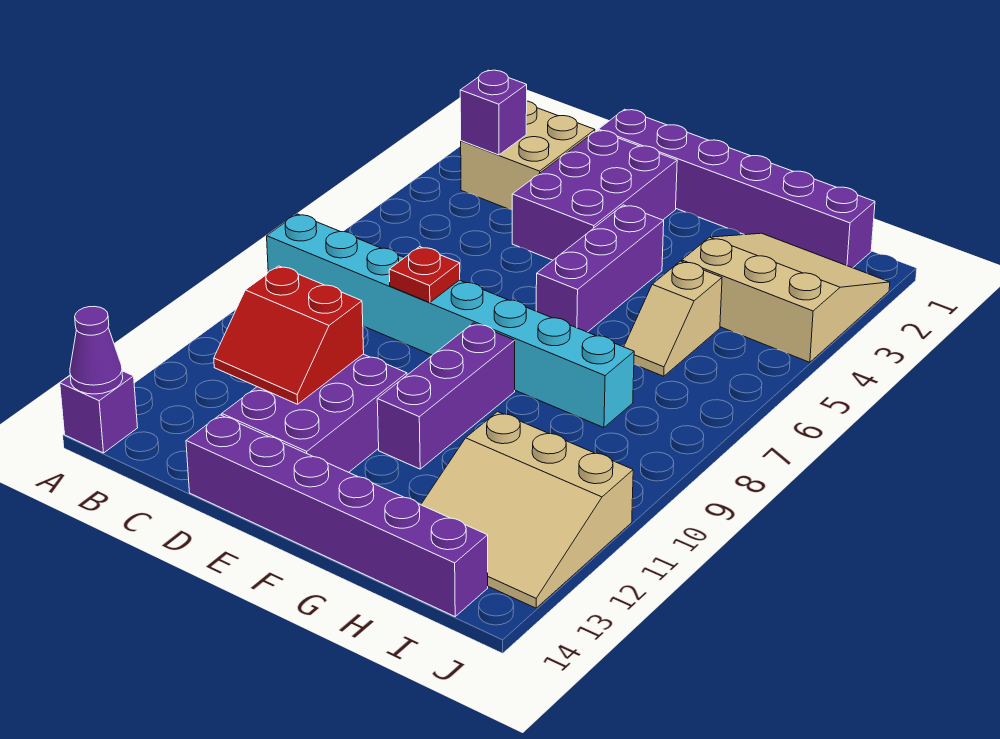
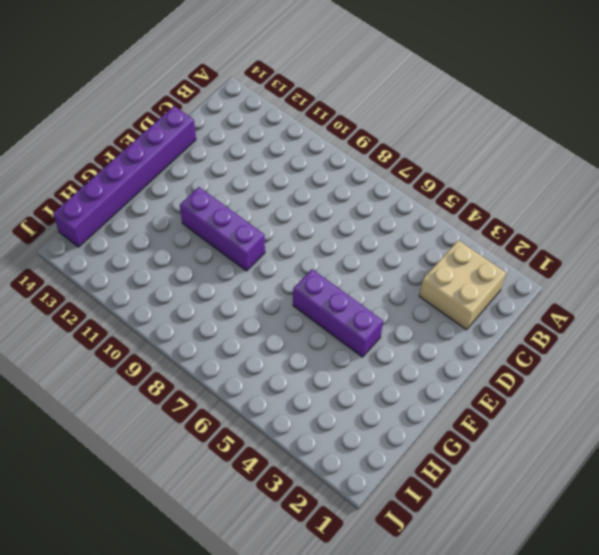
none -> cyan brick A8:H8 level 1
none -> purple brick A14 level 1
none -> purple brick D1:I1 level 1

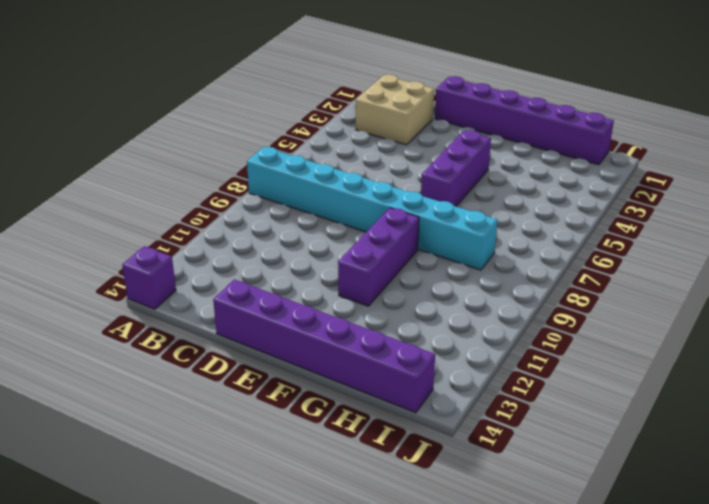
none -> purple brick D2:E4 level 1
none -> purple brick D11:E13 level 1
none -> tan slope H2:J4 level 1 top 4

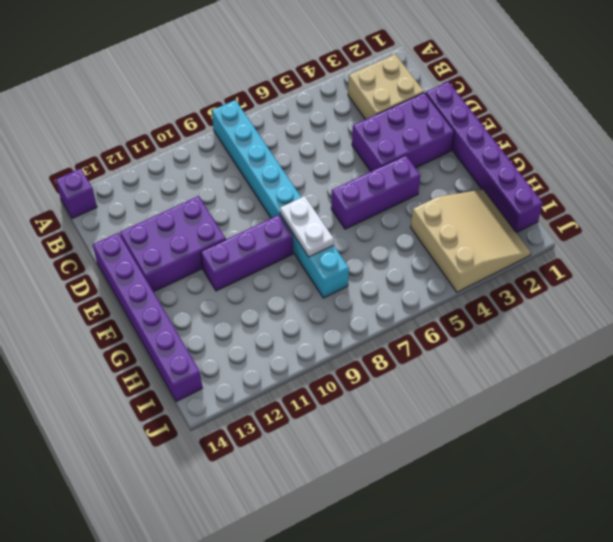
white plate F8:G8 level 2 -> none
none -> tan slope H5:H6 level 1 top 5
none -> tan slope H11:J13 level 1 top 11
none -> purple cone A14 level 2

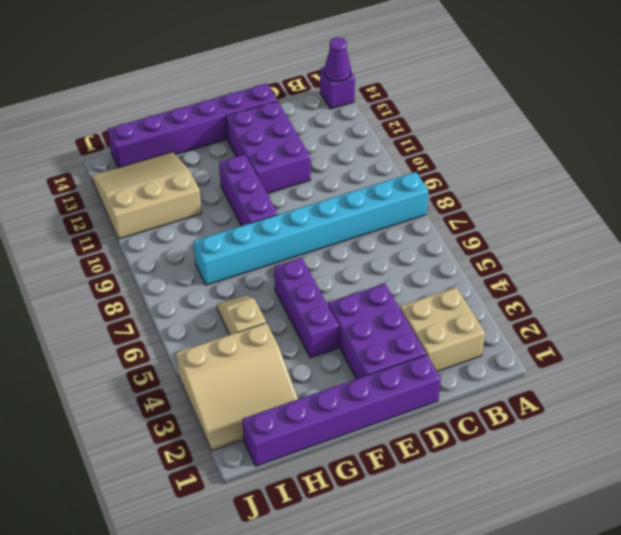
none -> purple brick B3 level 2
none -> red slope C11:D12 level 2 top 11
none -> red plate D8 level 2

